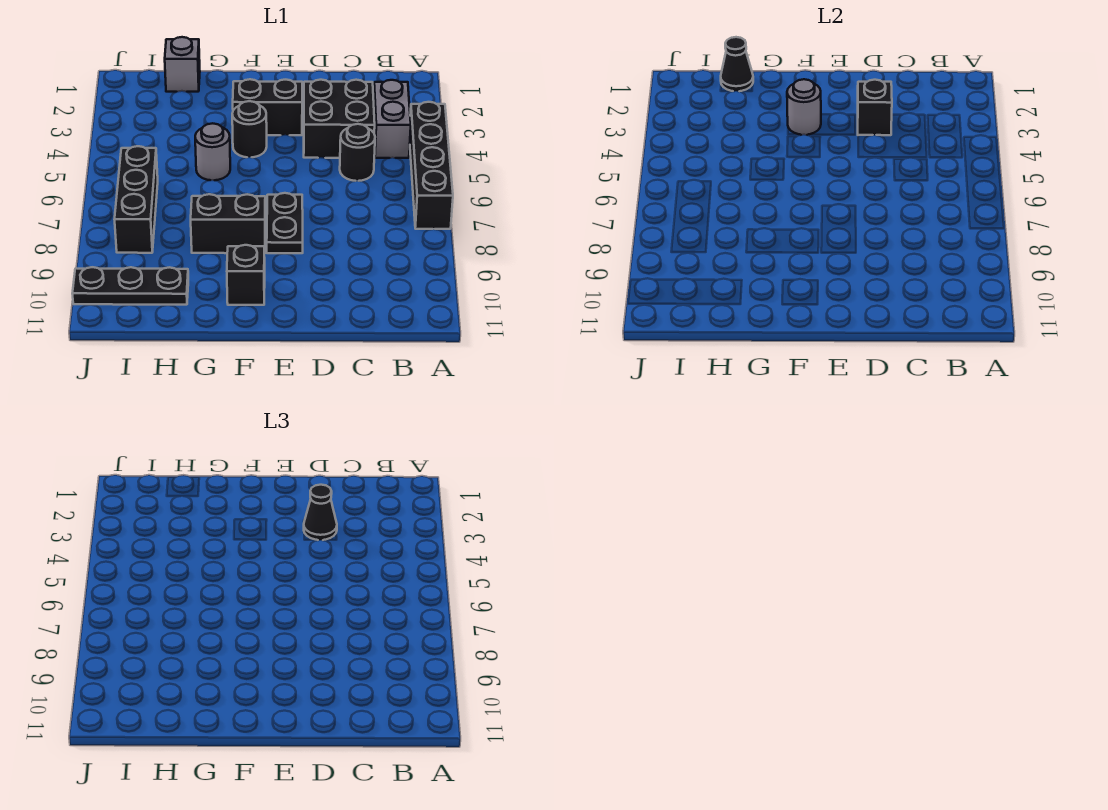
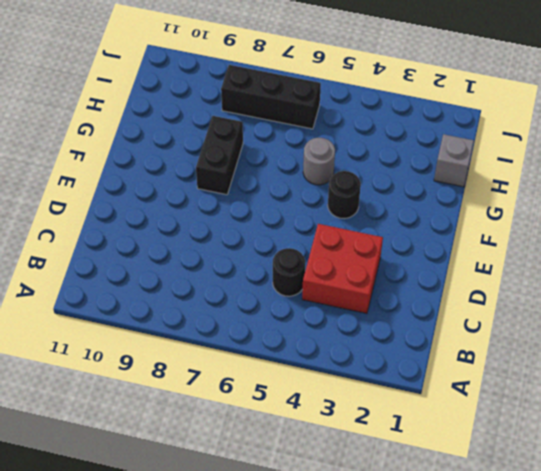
red brick C3:D4 level 1 -> black brick C3:D4 level 1
none -> black brick A4:A7 level 1
none -> grey brick B3:B4 level 1
none -> black brick E3:F3 level 1

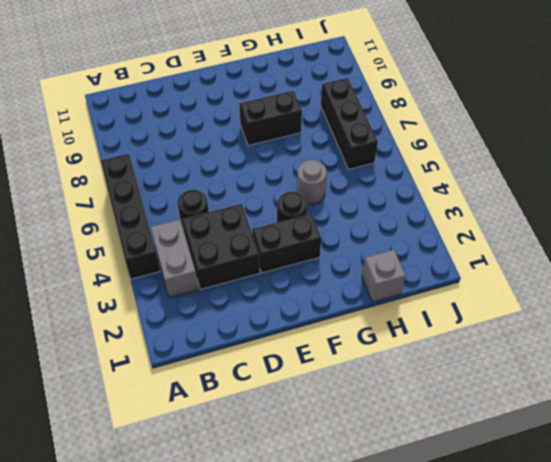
none -> black plate E7:E8 level 1
none -> black brick F10 level 1
none -> black plate H10:J10 level 1

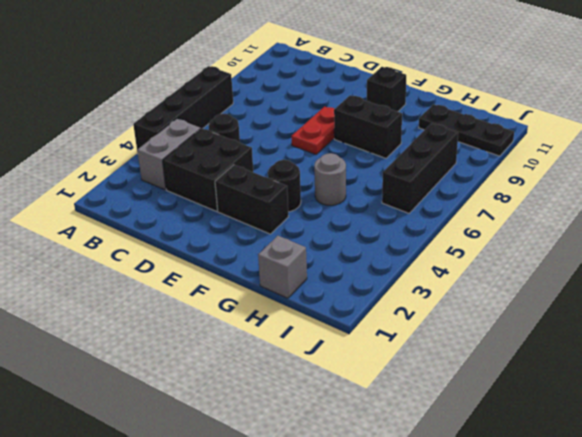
red plate E7:E8 level 1 -> black plate E7:E8 level 1
none -> black brick D3 level 2
none -> grey round brick F3 level 2
none -> black cone H1 level 2

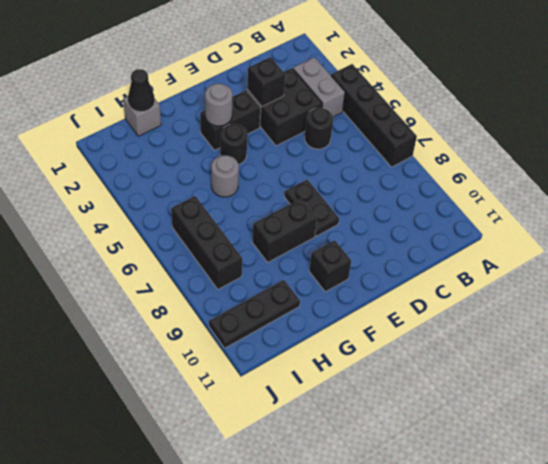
none -> black cone D3 level 3

